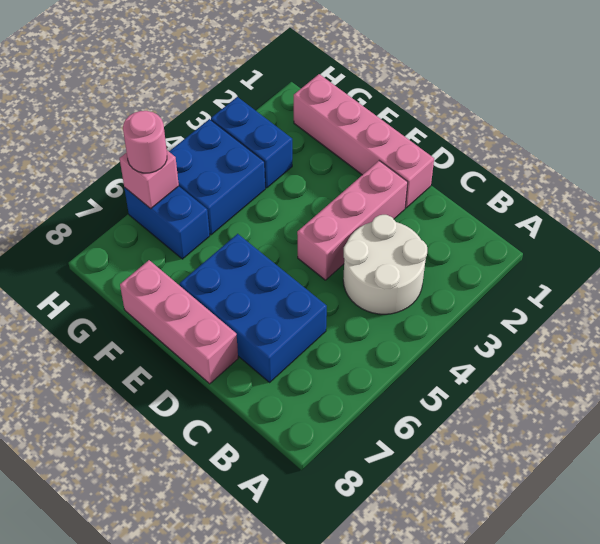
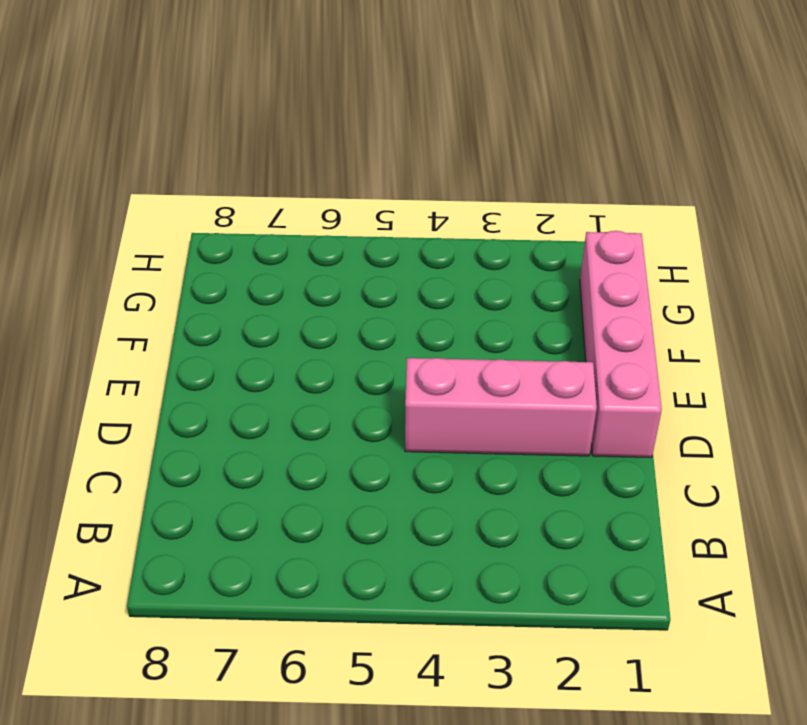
none -> white round brick B3:C4 level 1
none -> blue brick C6:E7 level 1

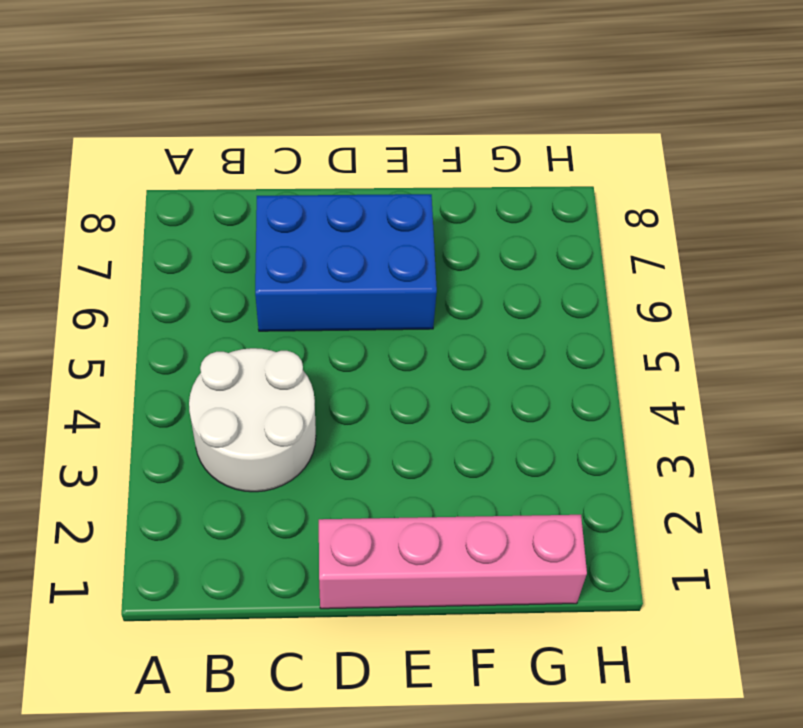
none -> pink brick D2:D4 level 1
none -> pink brick D8:F8 level 1

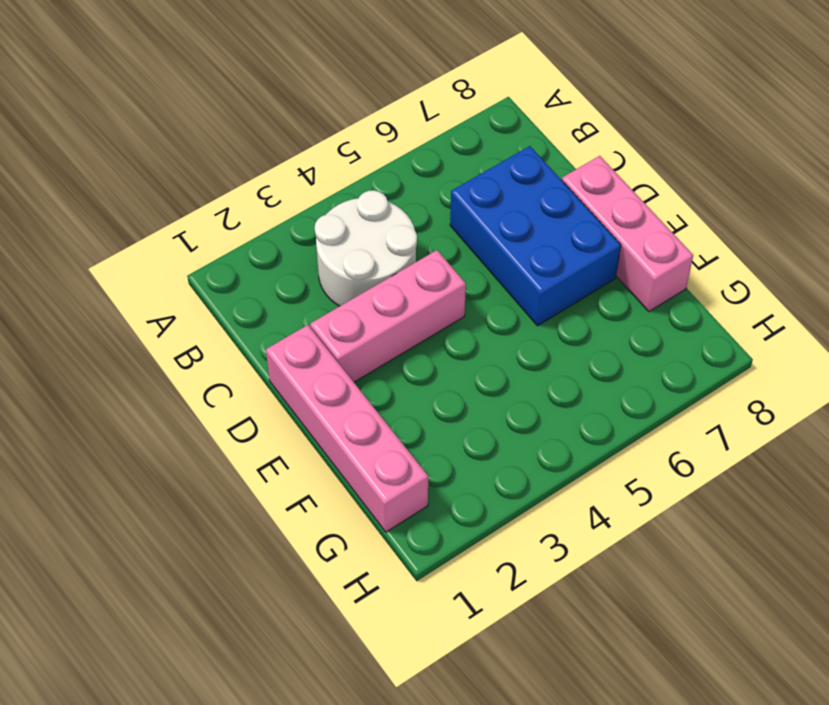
none -> blue brick G3:H3 level 1
none -> blue brick G4:H5 level 1

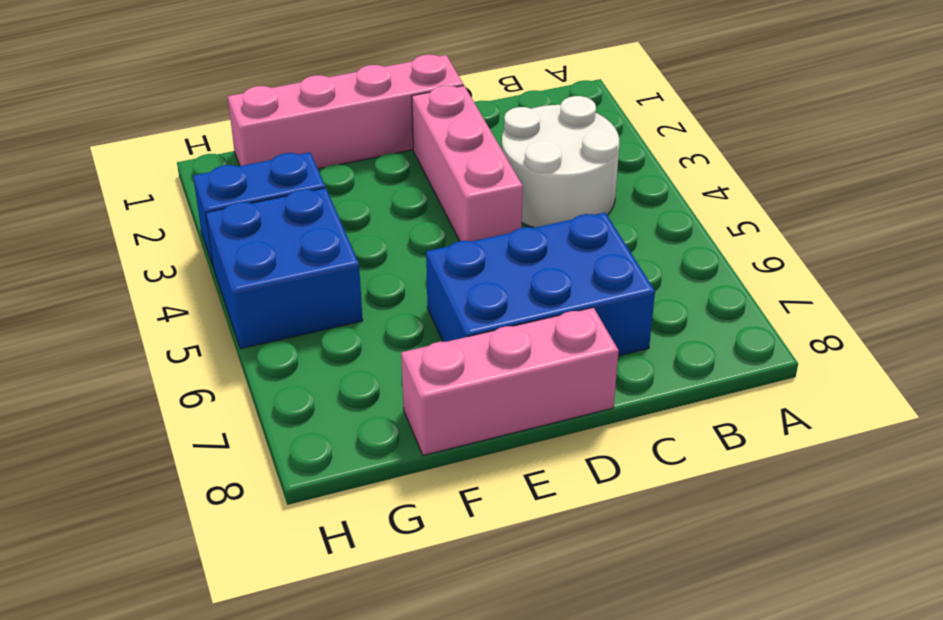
none -> blue brick G6:H6 level 1
none -> pink brick H6 level 2

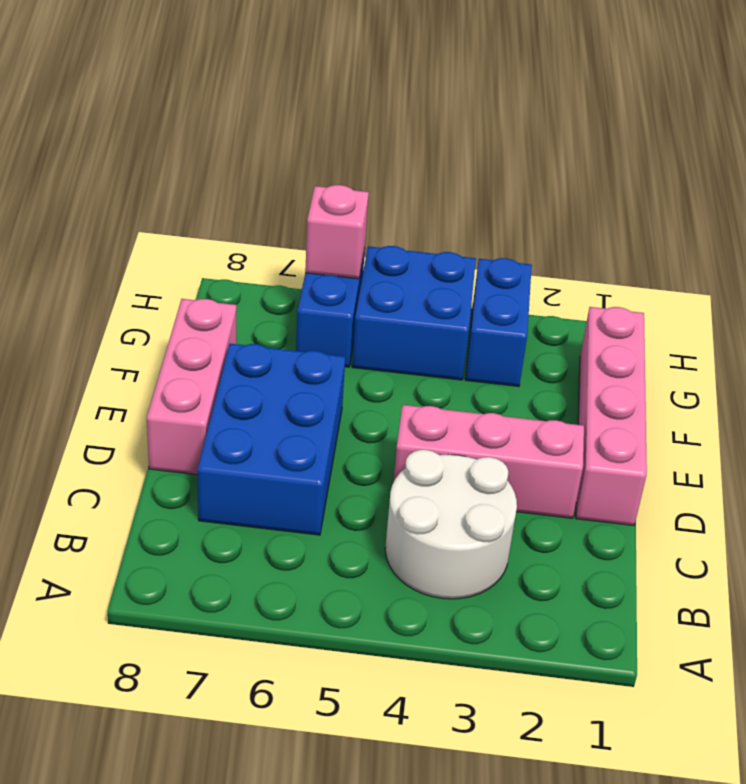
none -> pink round brick H6 level 3

